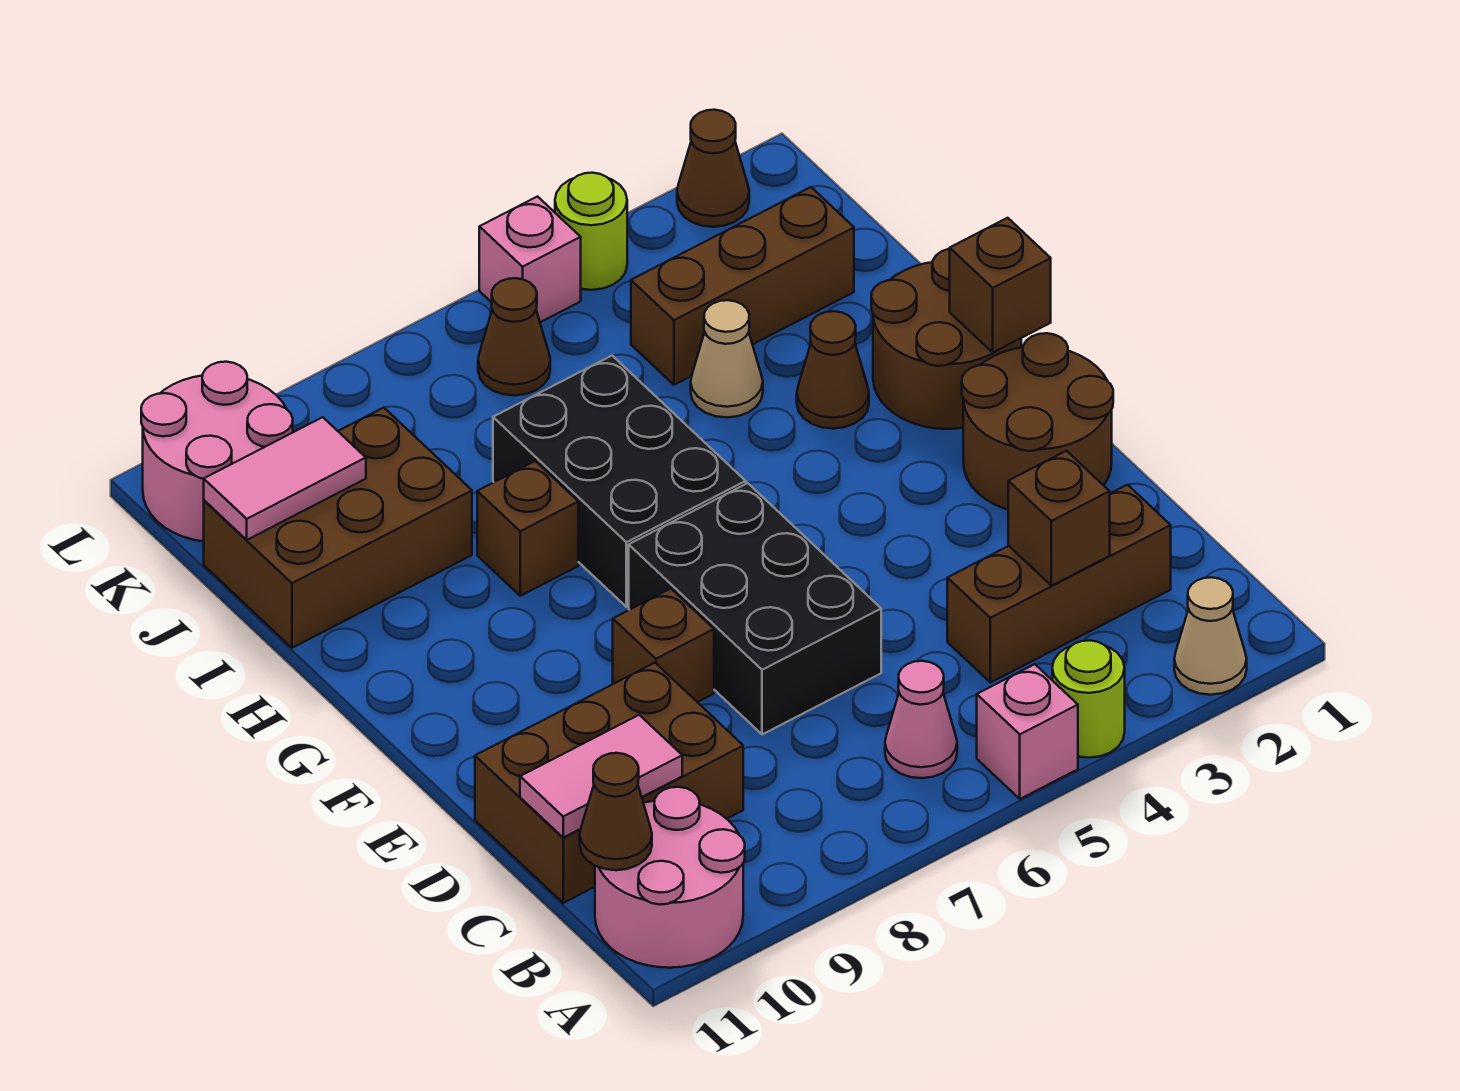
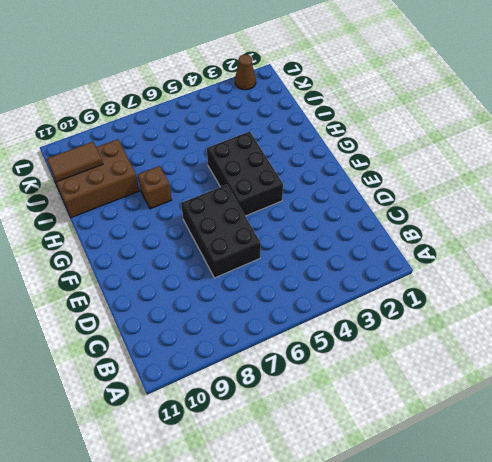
black brick F4:H5 level 1 -> black brick G6:I7 level 1
brown tile J10:J11 level 2 -> pink tile J10:J11 level 2
none -> tan cone A2 level 1
none -> lime round brick A4 level 1
none -> pink brick A5 level 1

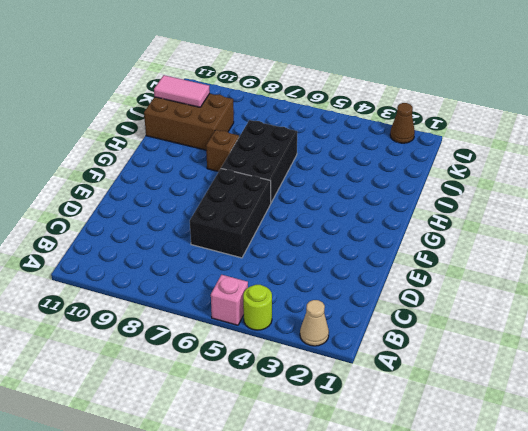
none -> pink round brick A10:B11 level 1
none -> pink cone B6 level 1
none -> brown brick C2:C4 level 1

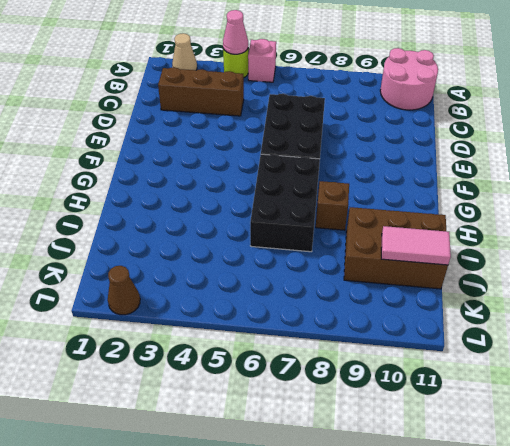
pink cone A4 level 2 -> pink cone B6 level 1
none -> brown brick C9:D11 level 1
none -> brown round brick E1:F2 level 1
none -> brown brick E8 level 1

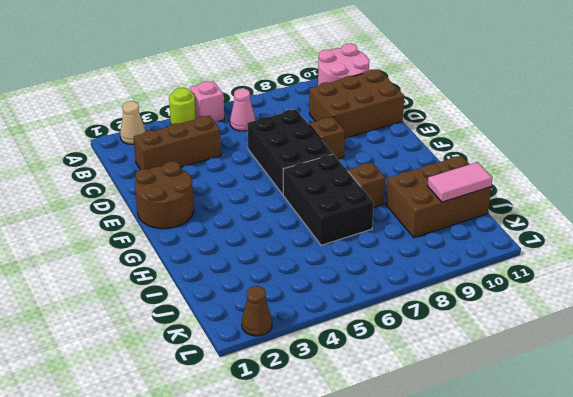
none -> brown round brick G1:H2 level 1
none -> brown cone H3 level 1
none -> tan cone I4 level 1

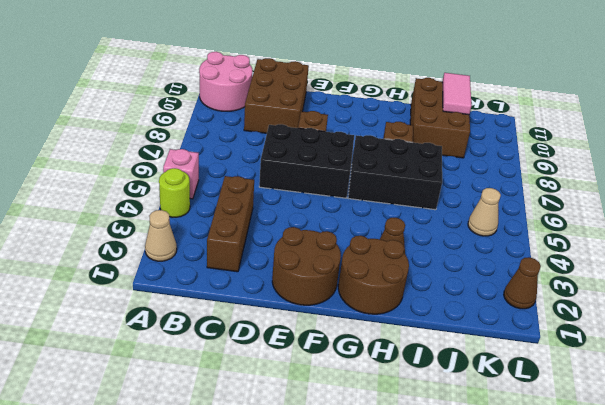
tan cone K5 level 1 -> tan cone I4 level 1
none -> pink cone B6 level 1
none -> brown brick J2:J4 level 1
none -> brown cone K6 level 1

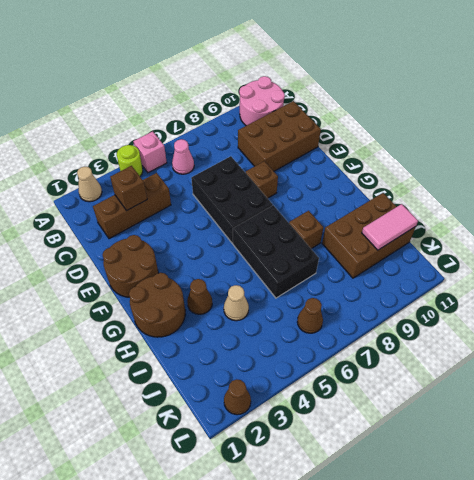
none -> brown brick J2:J4 level 1
none -> pink round brick K10:L11 level 1
none -> lime round brick L4 level 1

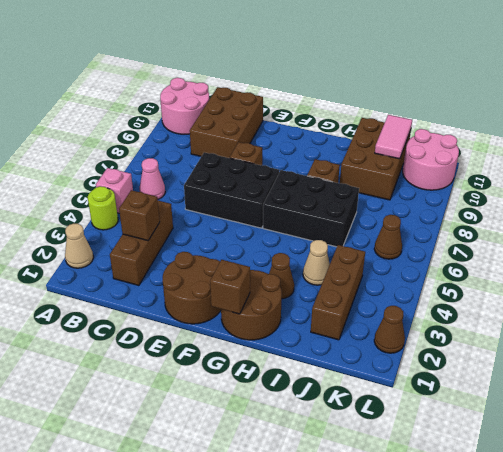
none -> lime round brick L4 level 1
none -> pink brick L5 level 1
none -> brown cone B11 level 2

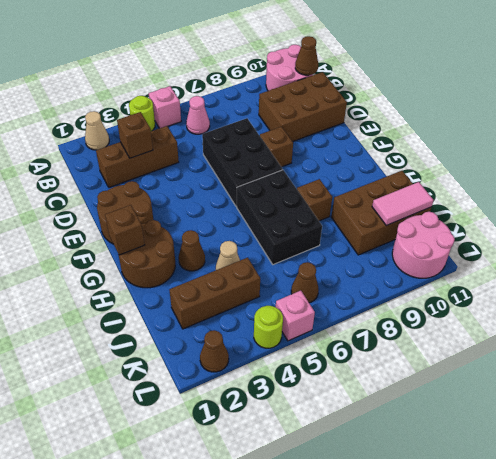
none -> pink tile C10:C11 level 2

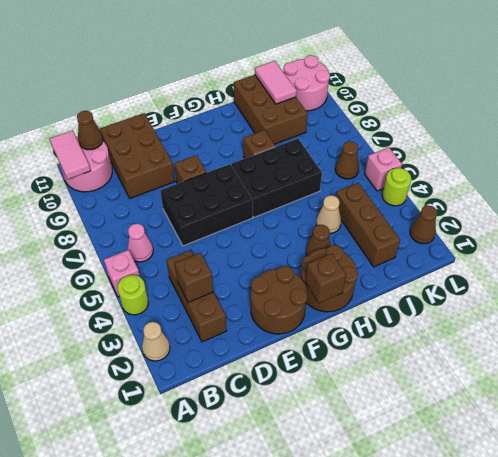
pink tile A10:A11 level 2 -> pink tile C10:C11 level 2

